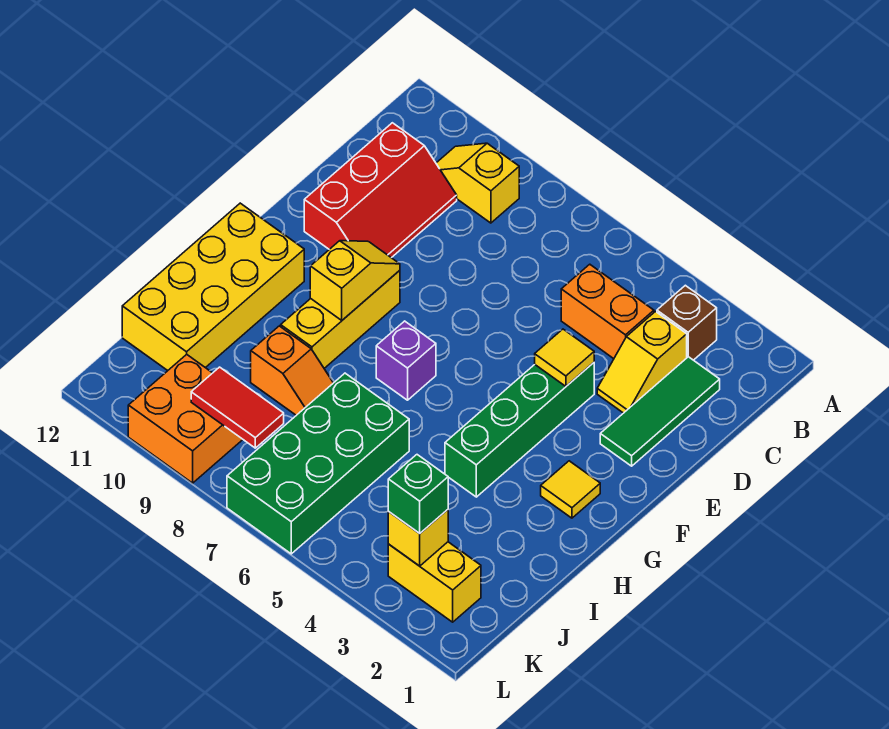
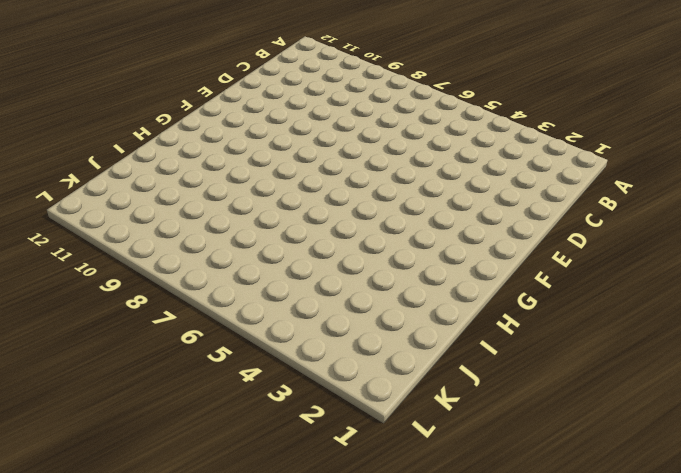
none -> brown brick B3 level 1
none -> yellow slope B9:B10 level 1 top 9
none -> green tile C2:E2 level 1

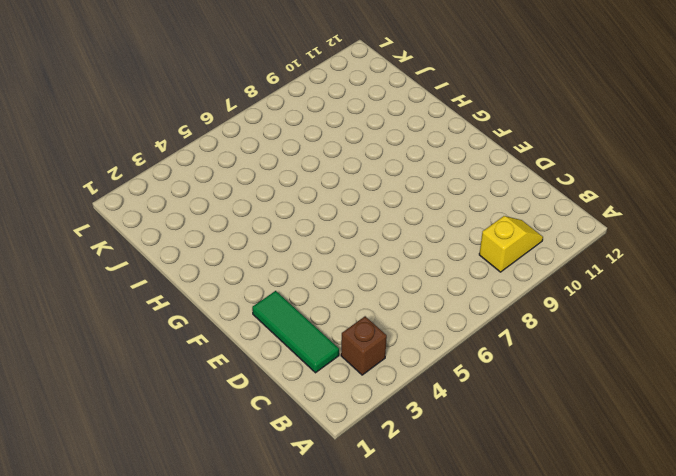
none -> yellow slope C3:D3 level 1 top C
none -> orange brick C4:C5 level 1
none -> red slope C10:E11 level 1 top 11

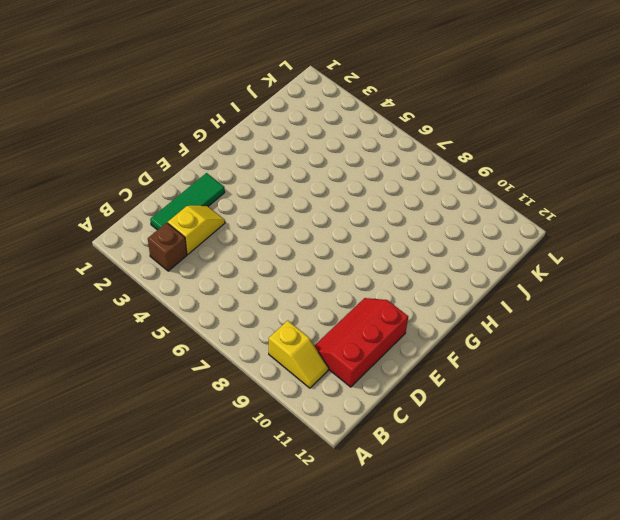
none -> orange brick C4:C5 level 1
none -> green brick E4:H4 level 1
none -> yellow brick F9:H9 level 1

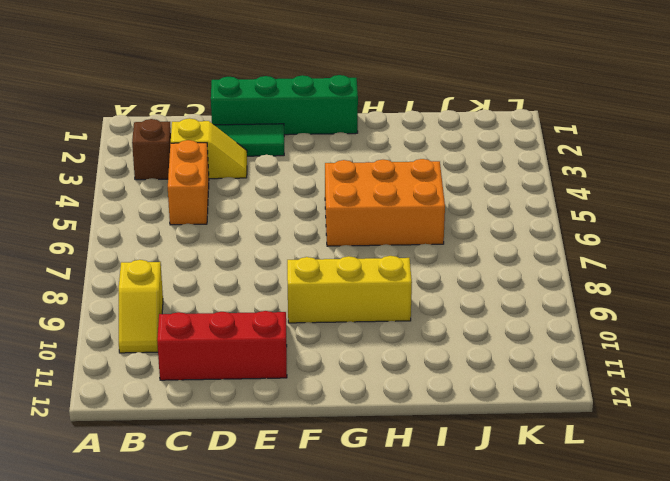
green brick D1:G1 level 1 -> green brick E4:H4 level 1
orange brick G5:I6 level 1 -> green brick I6:L7 level 1
none -> yellow tile G2 level 1
none -> purple brick G7 level 1
none -> yellow brick G11:J12 level 1

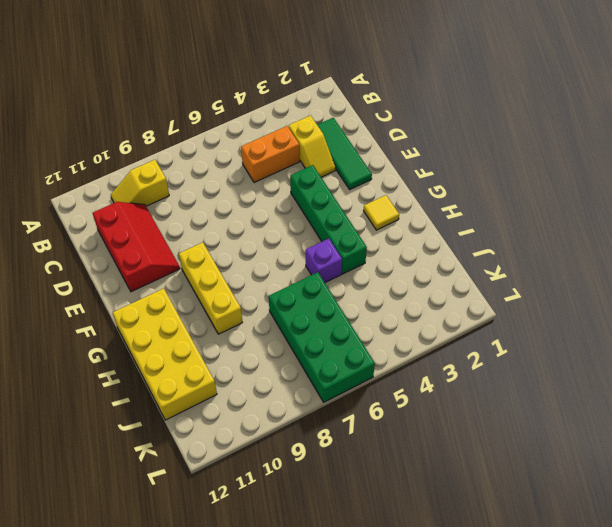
purple brick H5 level 1 -> purple brick G7 level 1
none -> brown brick B3 level 1
none -> orange slope I8:I9 level 1 top 9
none -> yellow brick K2:K3 level 1

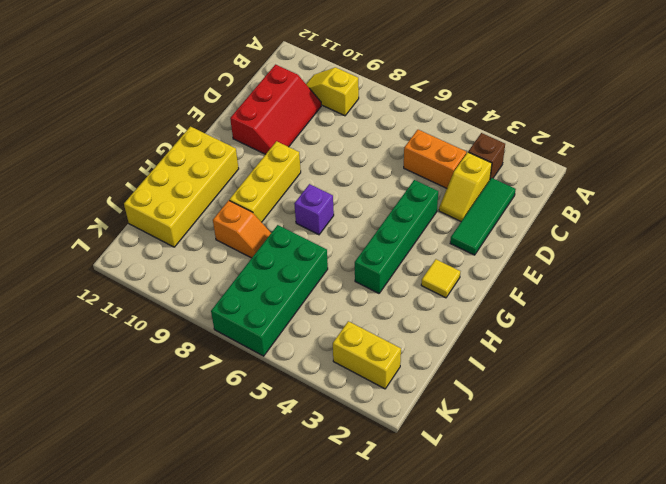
none -> orange brick K9:L10 level 1
none -> yellow tile E4 level 2
none -> yellow slope F9:G9 level 2 top G

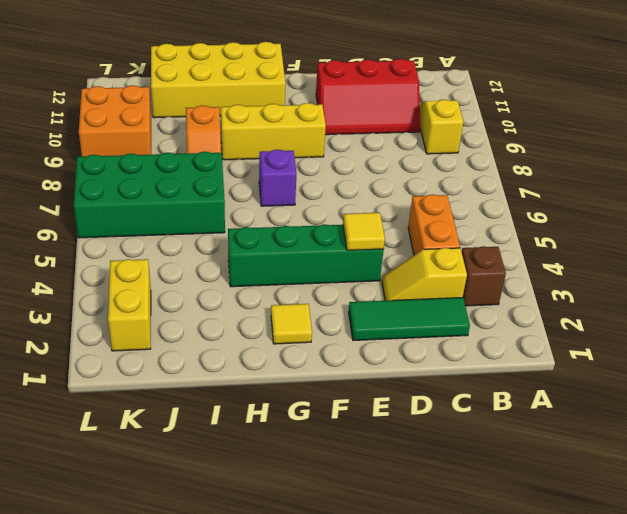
none -> yellow slope F9:G9 level 2 top G
none -> yellow brick K3 level 2
none -> red tile K8:K9 level 2

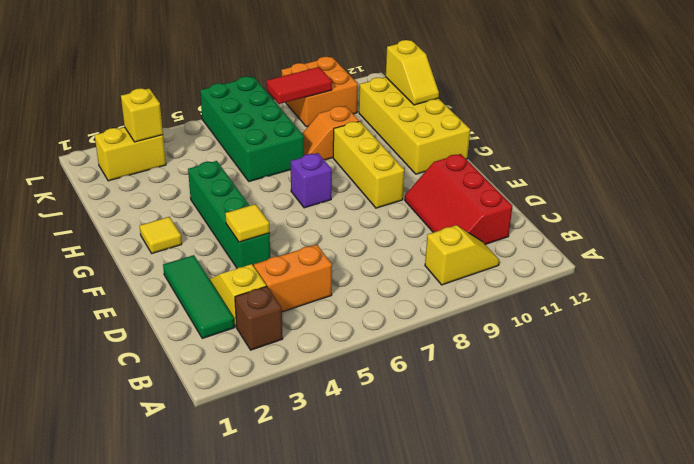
yellow slope I12:J12 level 2 top J -> yellow slope F9:G9 level 2 top G
none -> green brick K3 level 3

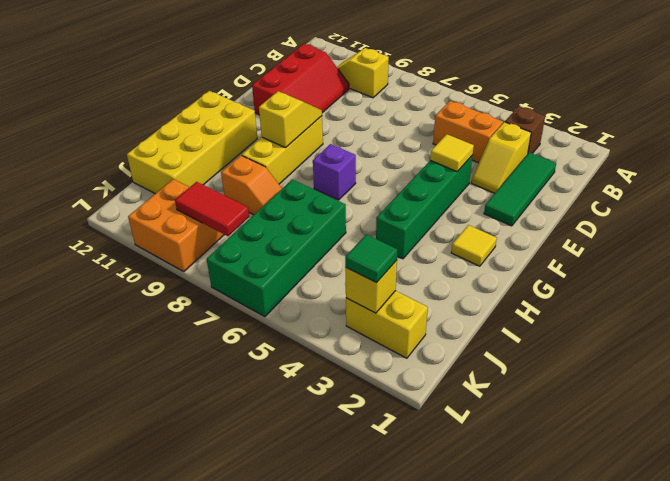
green tile K3 level 3 -> green brick K3 level 3

